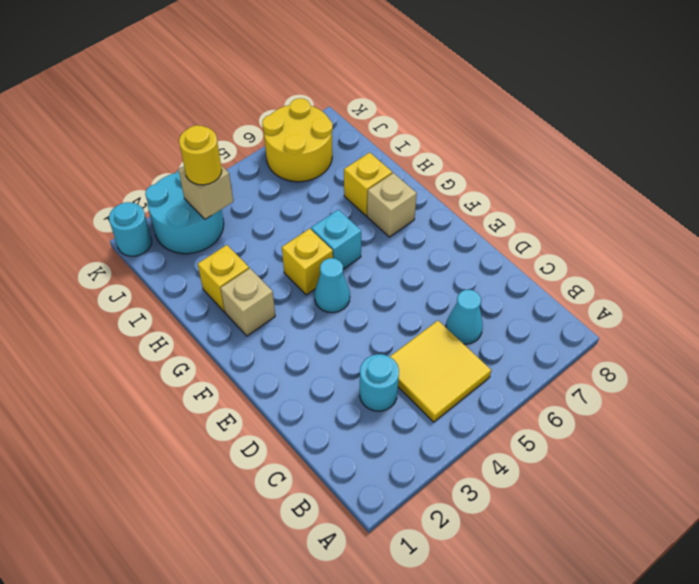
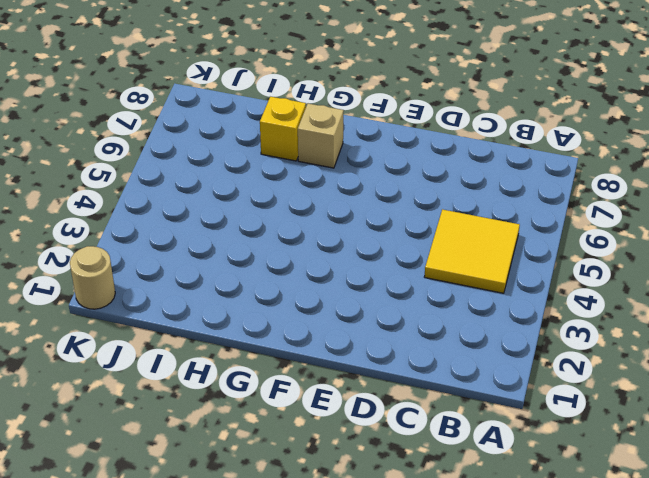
tan round brick K1 level 1 -> cyan round brick K1 level 1
none -> cyan round brick C3 level 1
none -> cyan cone C6 level 1
none -> cyan cone F4 level 1

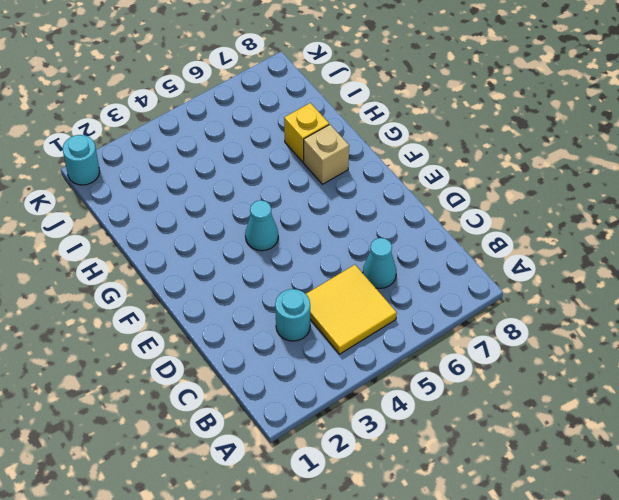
none -> tan brick G2 level 1
none -> yellow brick G4 level 1
none -> cyan brick G5 level 1

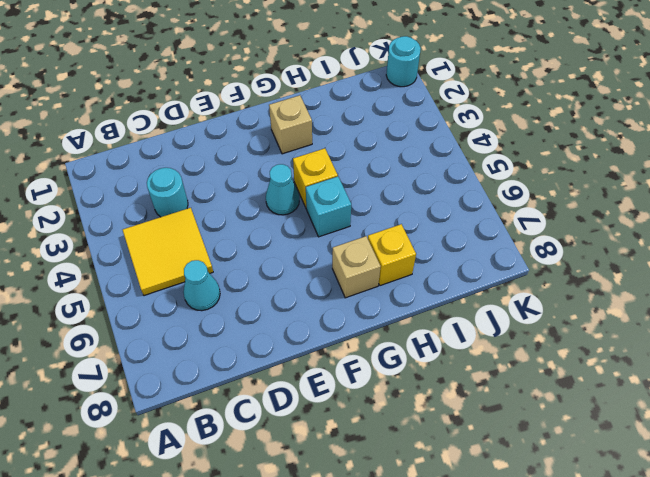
none -> yellow brick H2 level 1
none -> cyan round brick J2:K3 level 1
none -> yellow round brick J6:K7 level 1

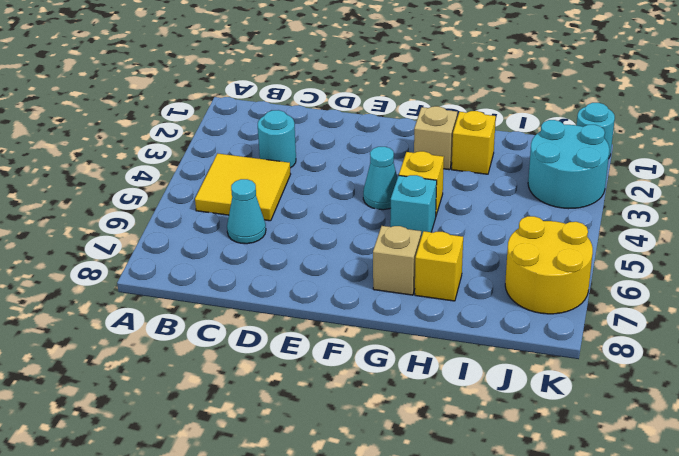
none -> tan brick J3 level 2
none -> yellow round brick J3 level 3

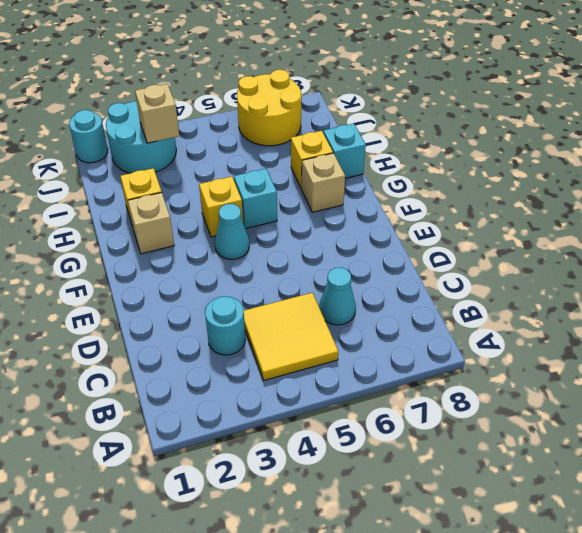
cyan brick H8 level 1 -> none
none -> yellow round brick J3 level 3

